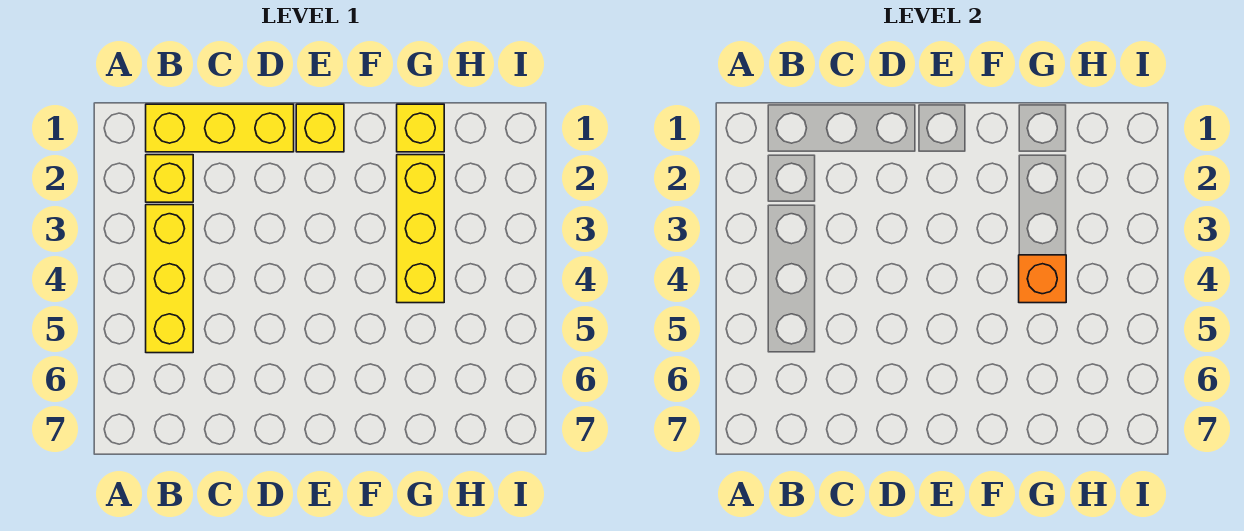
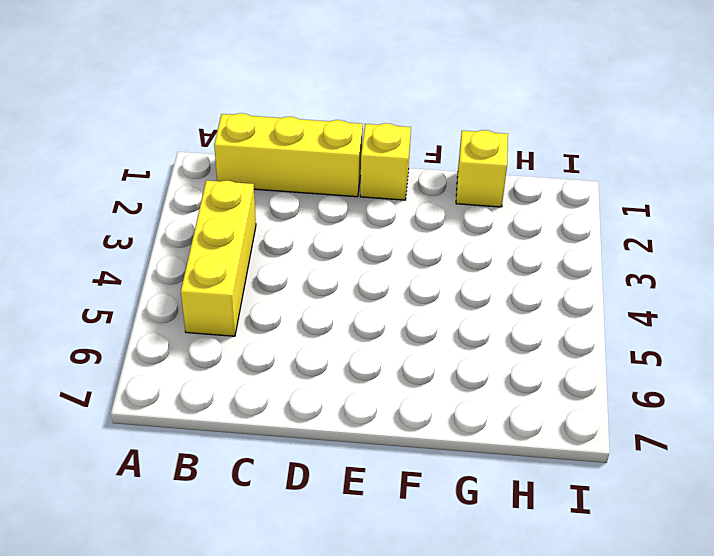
none -> yellow brick B2 level 1
none -> yellow brick G2:G4 level 1

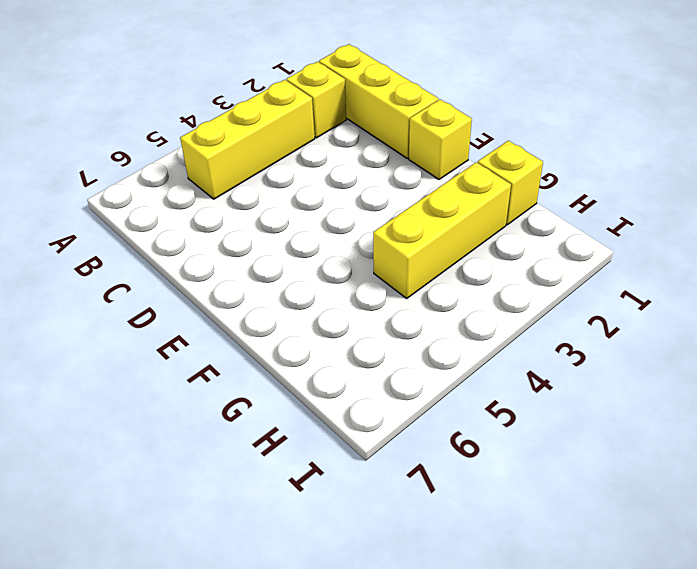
none -> orange brick G4 level 2

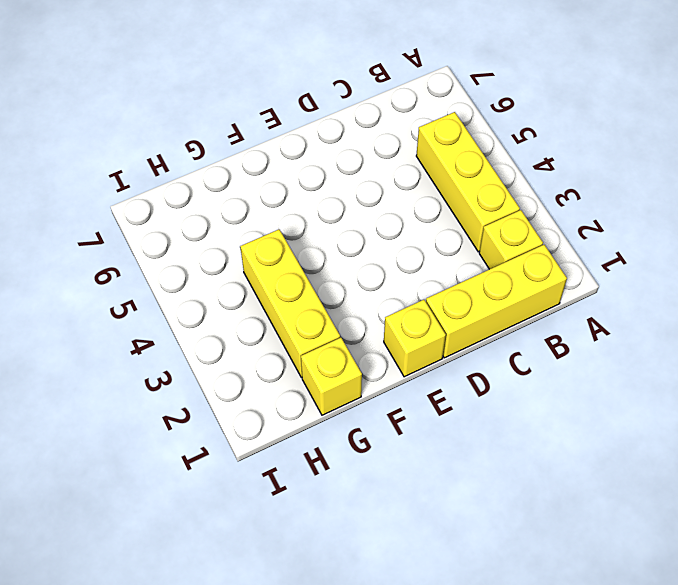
none -> orange brick G4 level 2

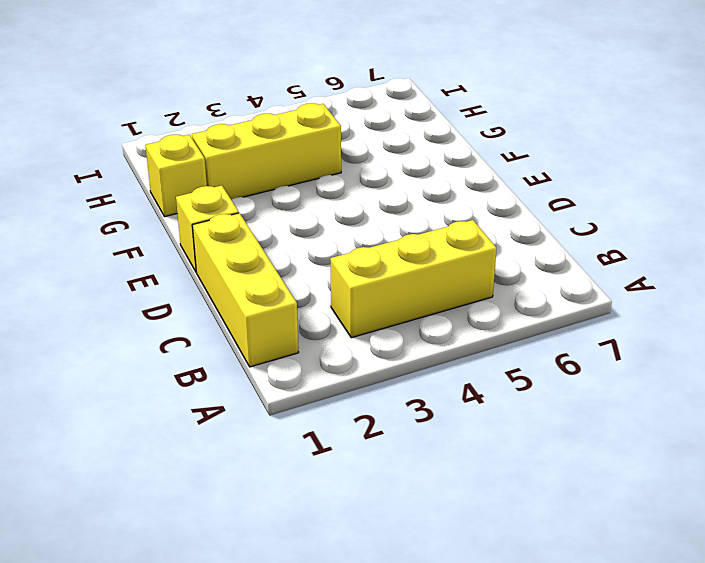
none -> yellow brick B2 level 1
none -> orange brick G4 level 2

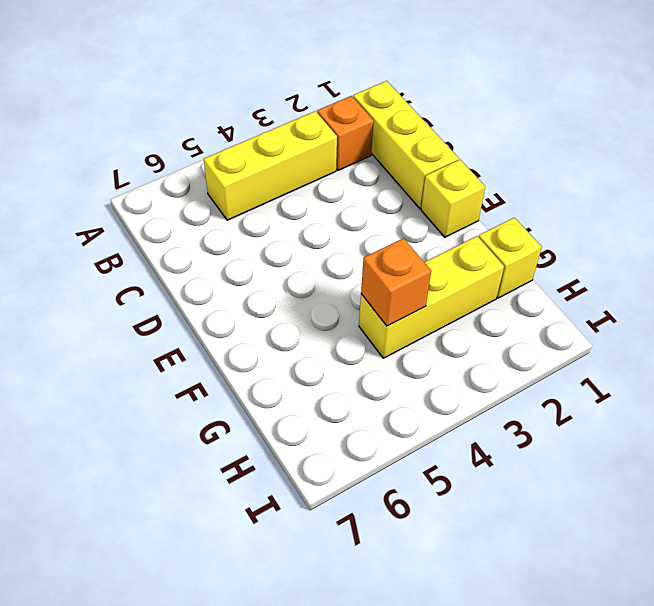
orange brick B2 level 1 -> yellow brick B2 level 1

